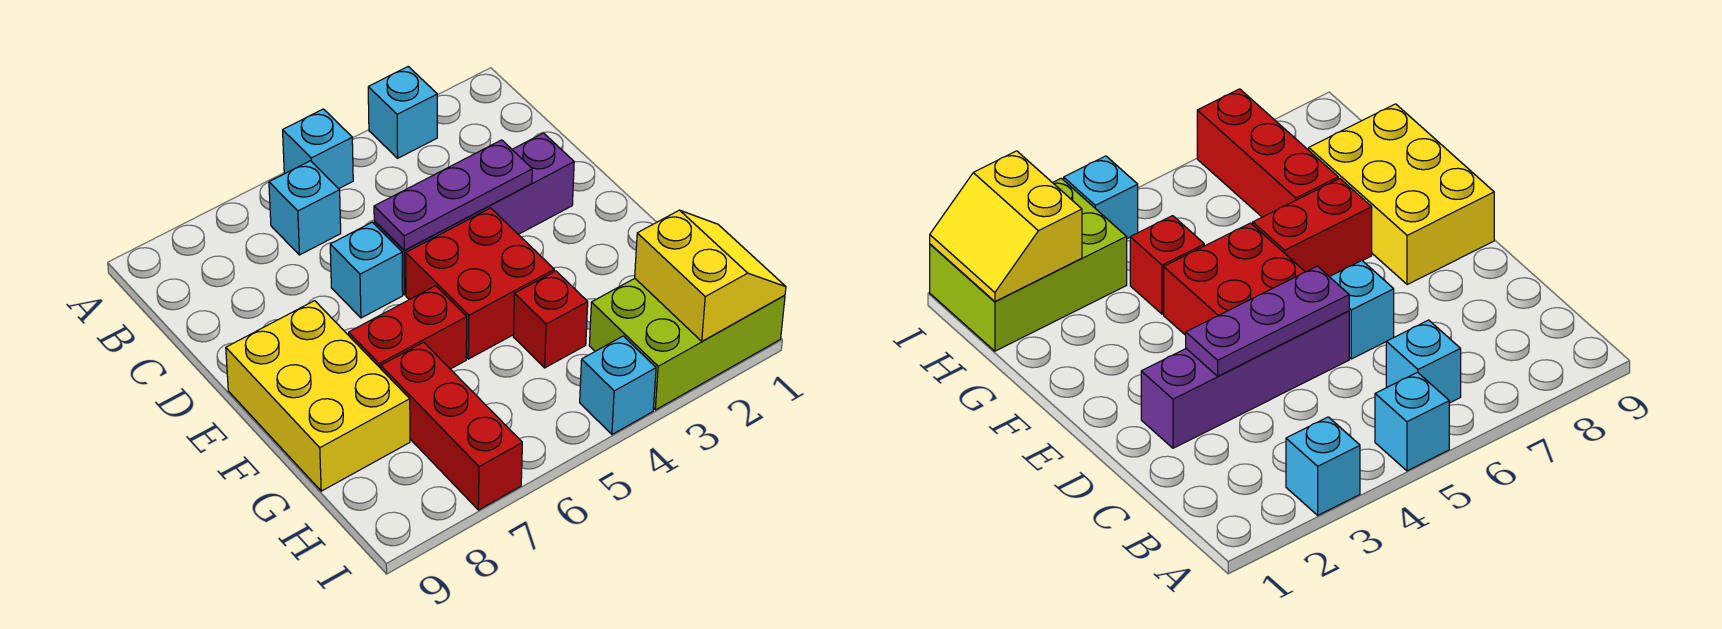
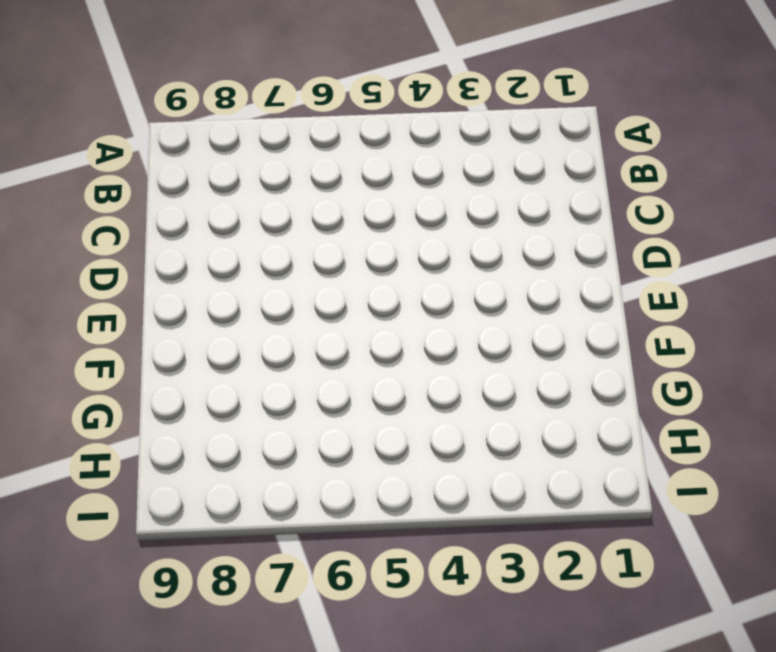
none -> cyan brick A3 level 1
none -> cyan brick A5 level 1
none -> cyan brick B6 level 1

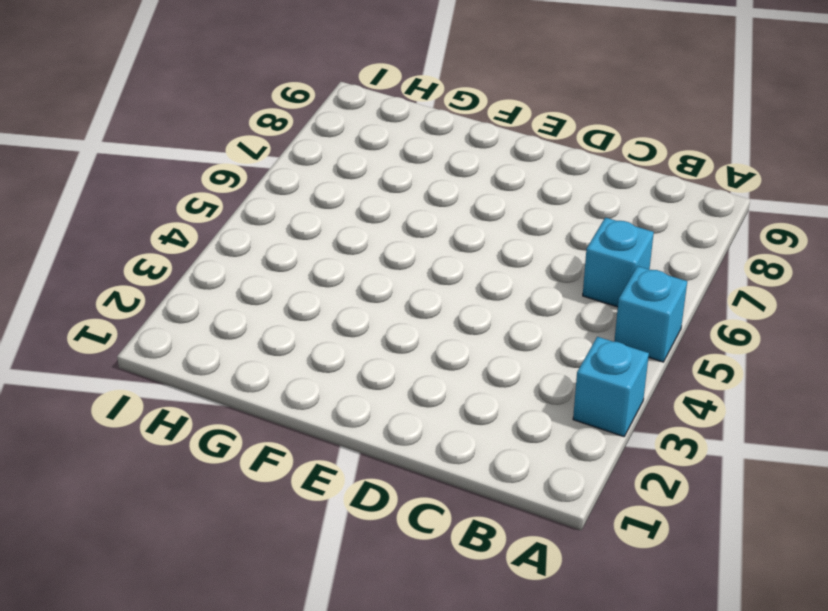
none -> purple brick D2:D5 level 1
none -> cyan brick D6 level 1
none -> red brick E4:F5 level 1

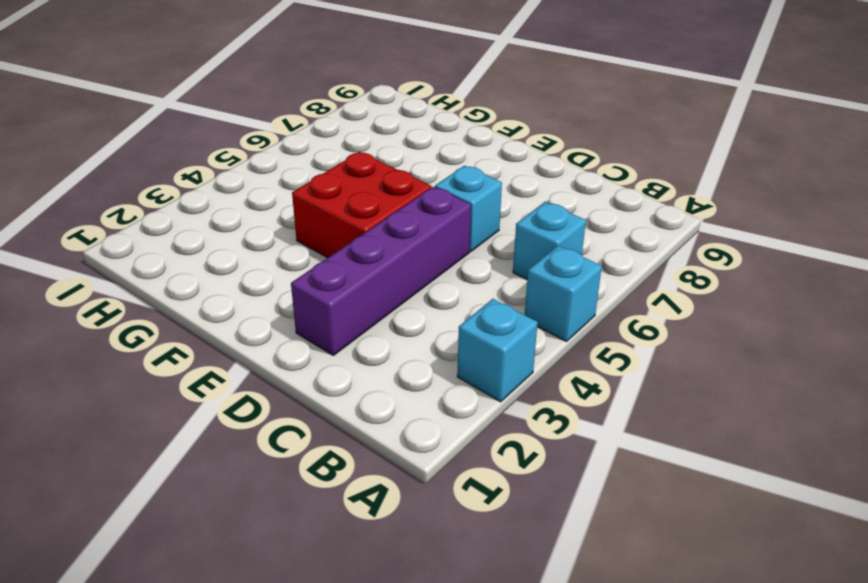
none -> yellow brick E8:G9 level 1
none -> red brick F6:F7 level 1
none -> red brick G4 level 1

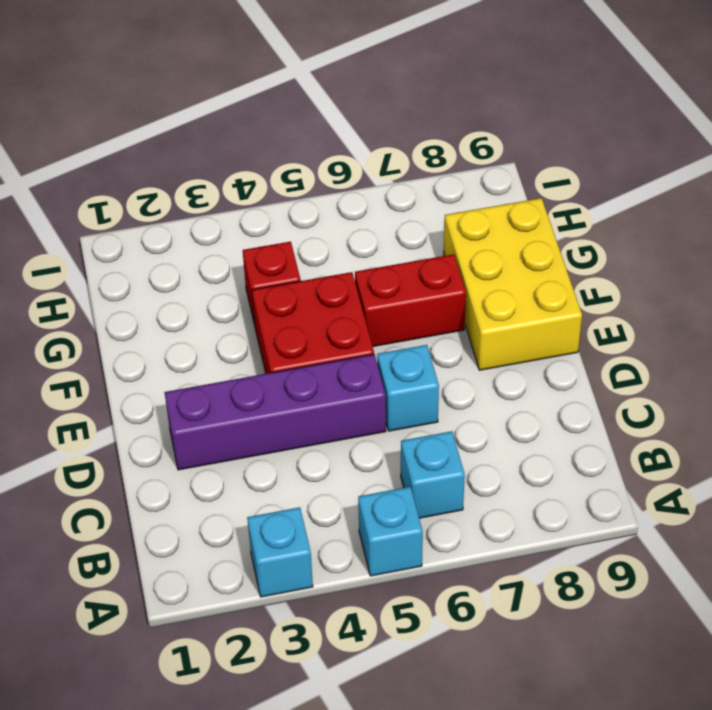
none -> red brick G7:I7 level 1
none -> lime brick H1:I3 level 1
none -> cyan brick I4 level 1

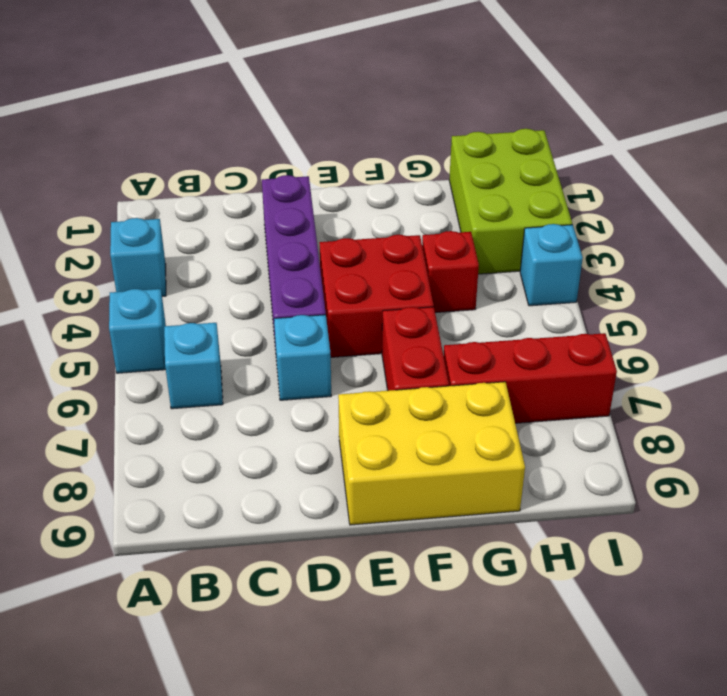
none -> purple plate D3:D5 level 2
none -> yellow slope H1:I2 level 2 top 2

